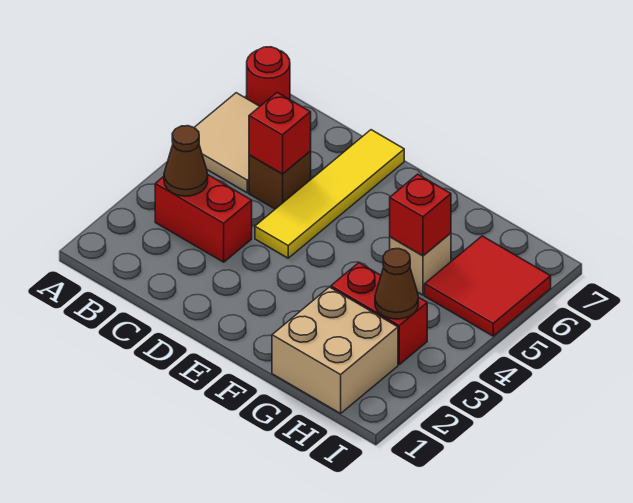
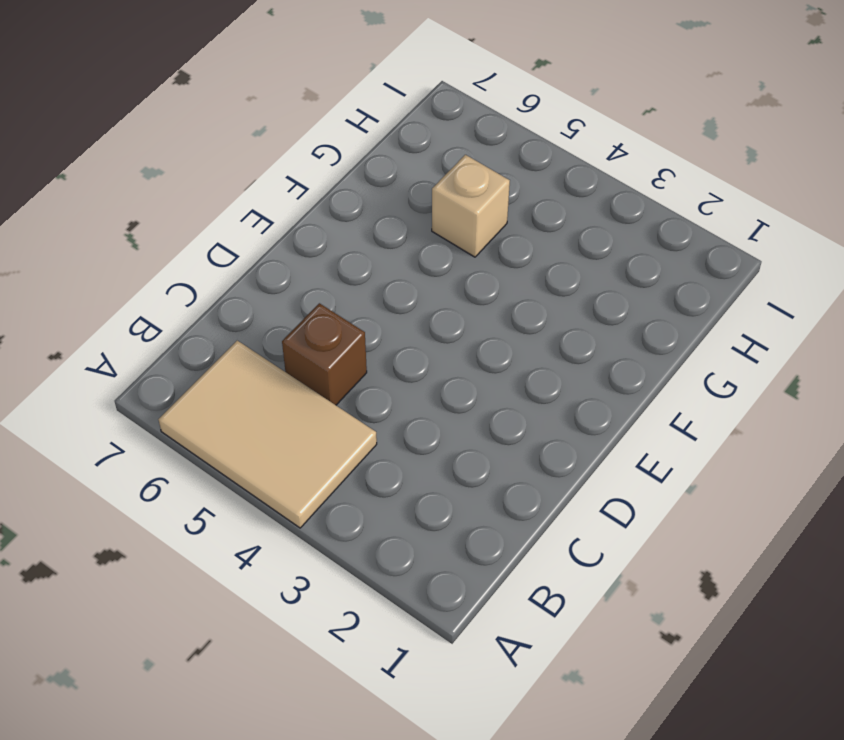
tan tile A4:B6 level 1 -> tan tile A5:B6 level 1
none -> red round brick A7 level 1
none -> red brick B3:C3 level 1
none -> yellow tile D4:D7 level 1

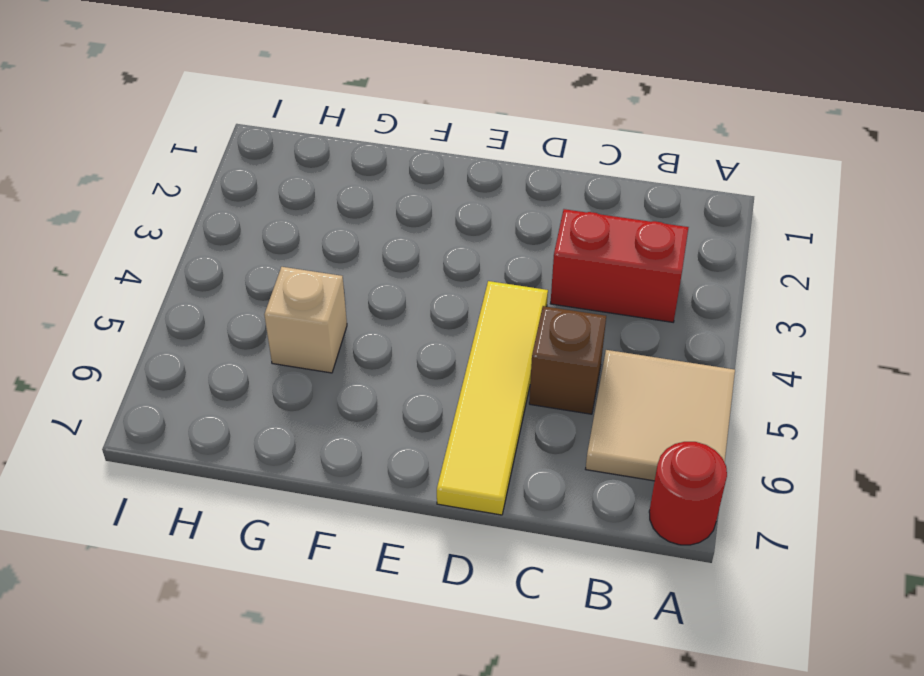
none -> tan brick G1:H2 level 1
none -> red brick G3:H3 level 1
none -> red tile H5:I6 level 1

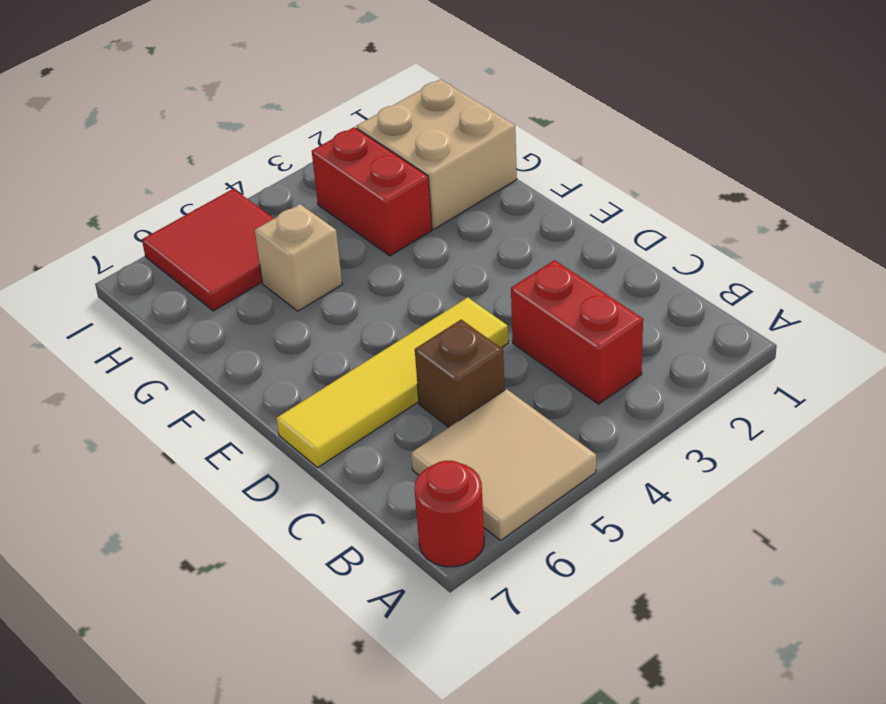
none -> brown cone B3 level 2
none -> red brick C5 level 2
none -> red brick G5 level 2

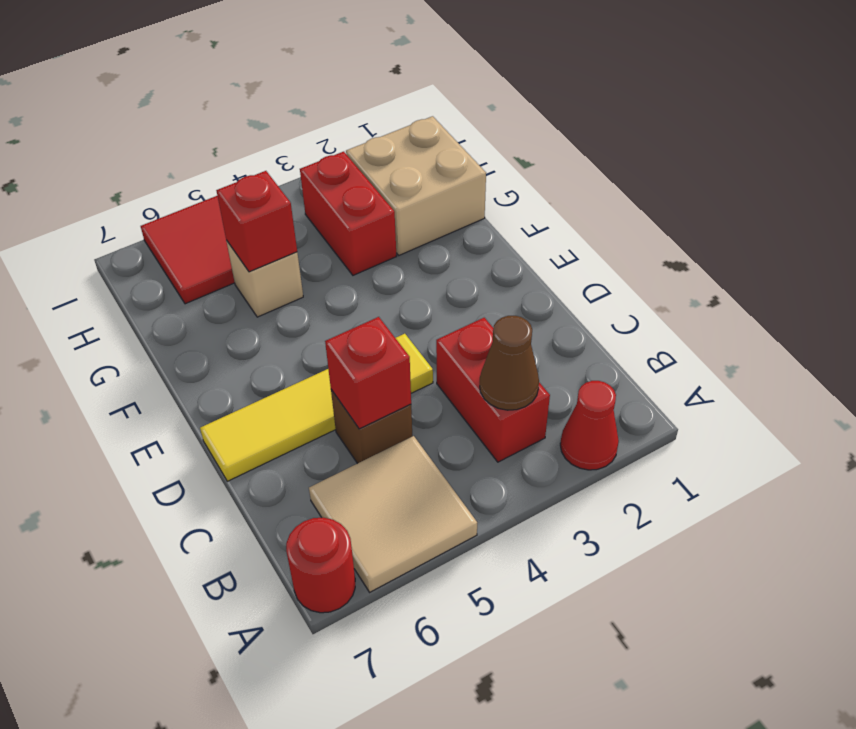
red cone A2 level 1 -> none
none -> brown cone H3 level 2

